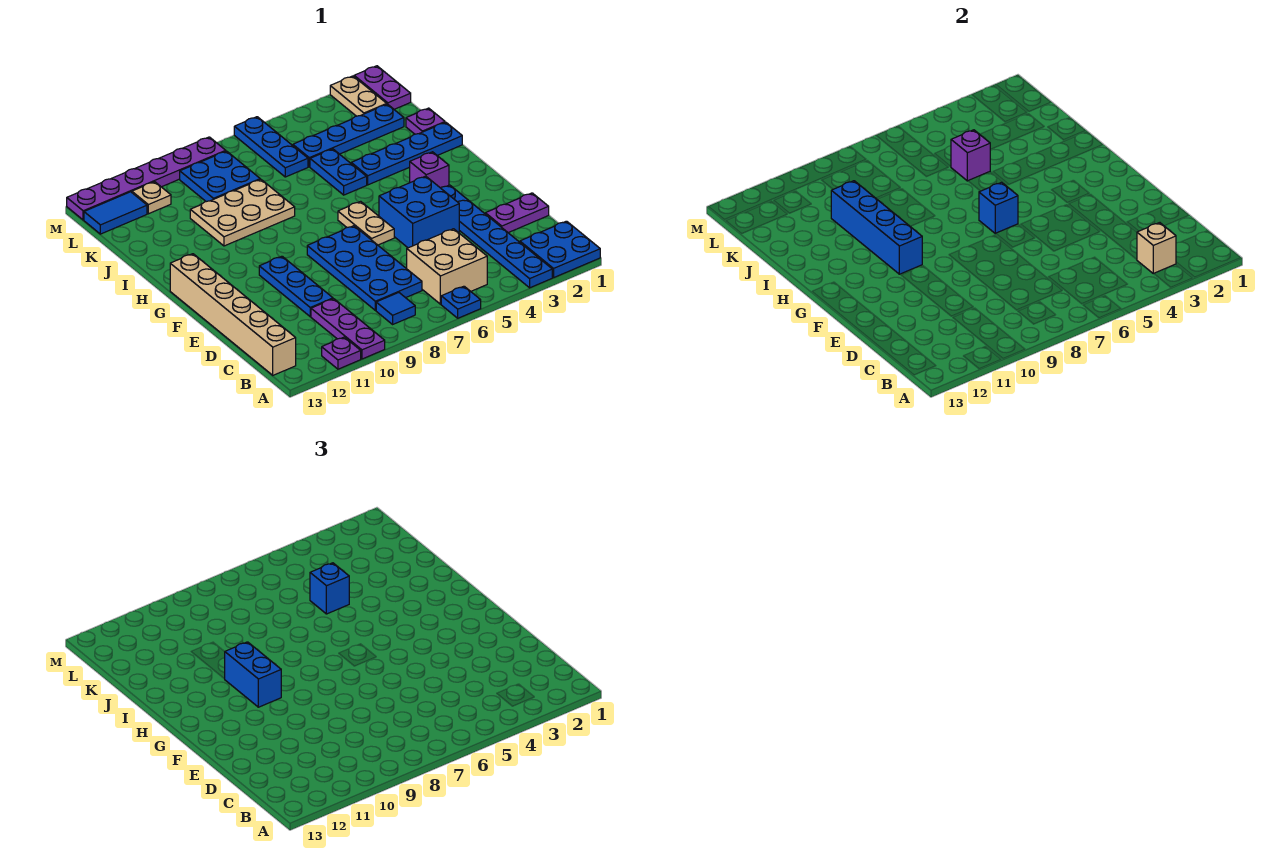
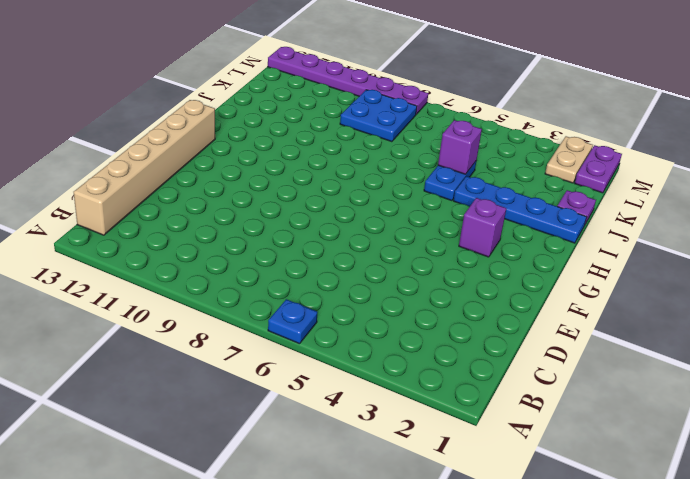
none -> blue plate A1:B2 level 1
none -> blue plate A3:F3 level 1
none -> purple plate A10:C10 level 1
none -> purple plate A11 level 1

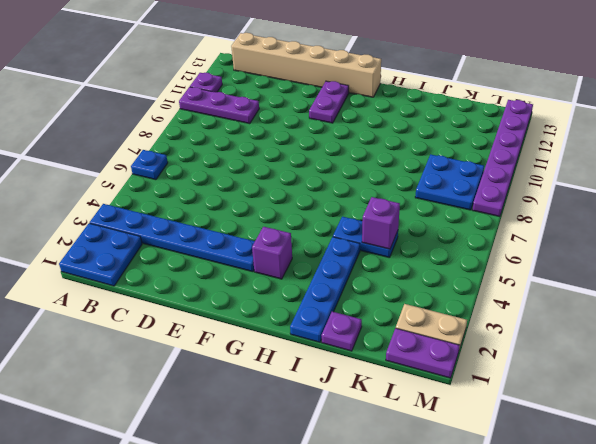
purple plate F11:F12 level 1 -> purple plate D1:D2 level 1
none -> tan brick B5:C6 level 1
none -> blue tile B8 level 1
none -> blue plate C7:F8 level 1
none -> blue plate D10:F10 level 1

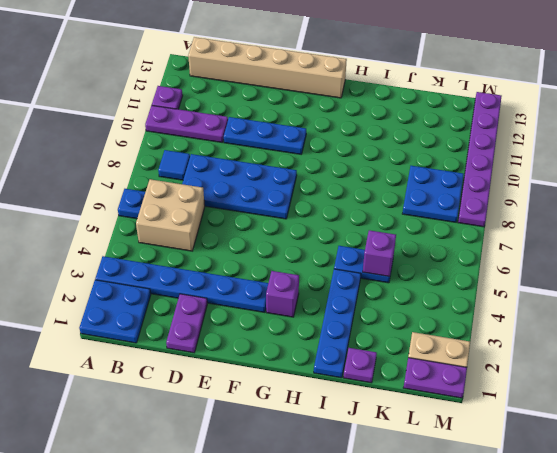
none -> blue brick E4:F5 level 1
none -> tan plate F6:G6 level 1
none -> tan plate I8:J10 level 1
none -> blue plate K2:K5 level 1

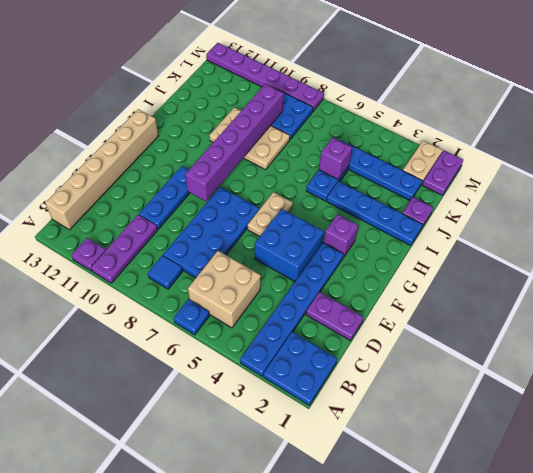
purple brick F9:K9 level 2 -> none
none -> blue plate K6:M6 level 1
none -> tan plate L11 level 1
none -> blue tile L12:L13 level 1
none -> tan brick B3 level 2

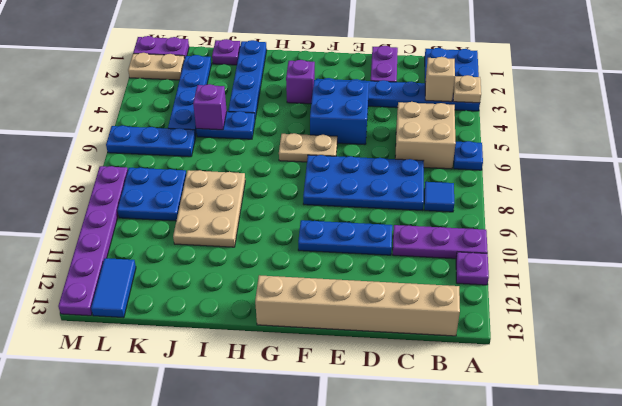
tan plate A3 level 2 -> tan plate L11 level 1
none -> blue brick G6 level 2
none -> blue brick G10:J10 level 2
none -> blue brick G10:H10 level 3
none -> blue brick J5 level 3

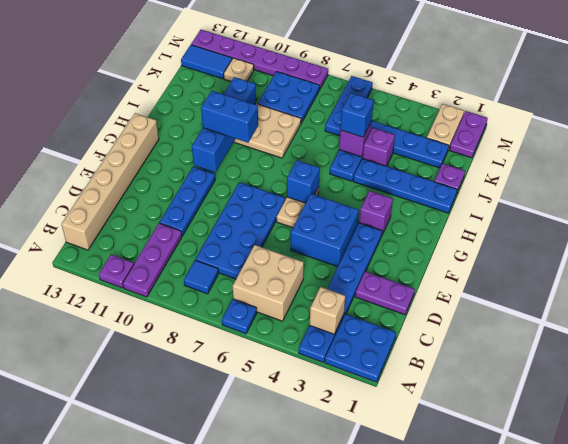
blue brick H9:H10 level 3 -> blue brick G10:H10 level 3
purple brick J4 level 1 -> none

